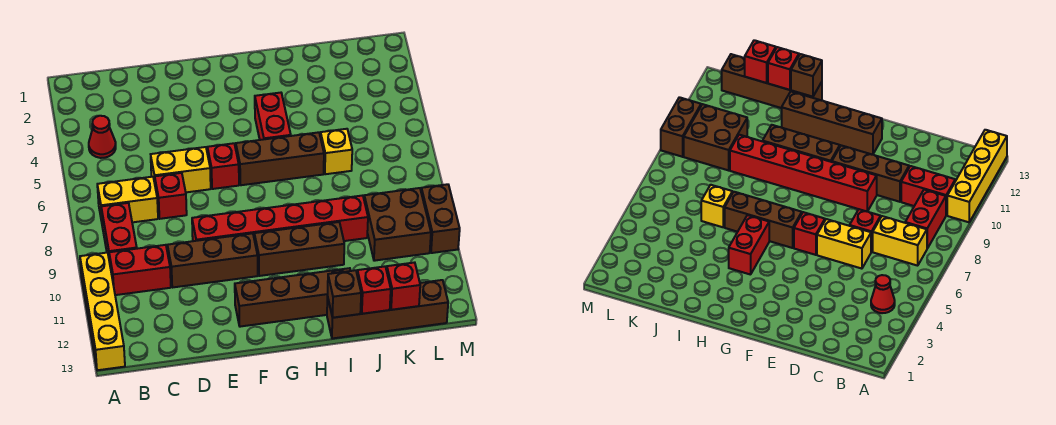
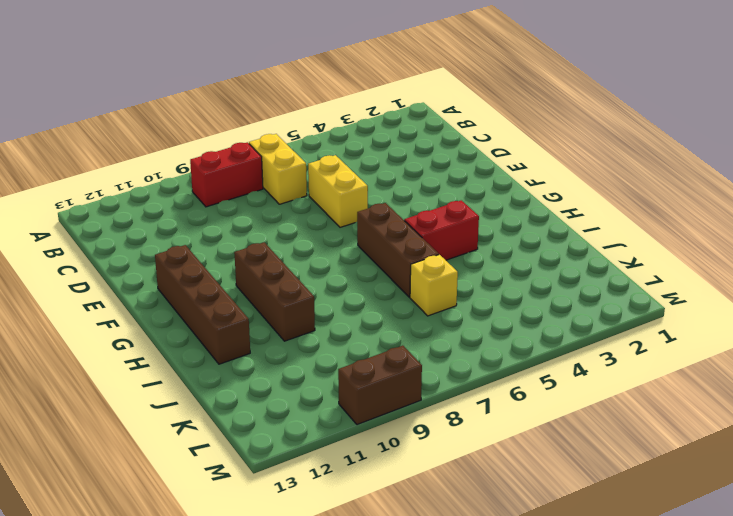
none -> yellow brick A10:A13 level 1
none -> red cone B4 level 1
none -> red brick B10:C10 level 1

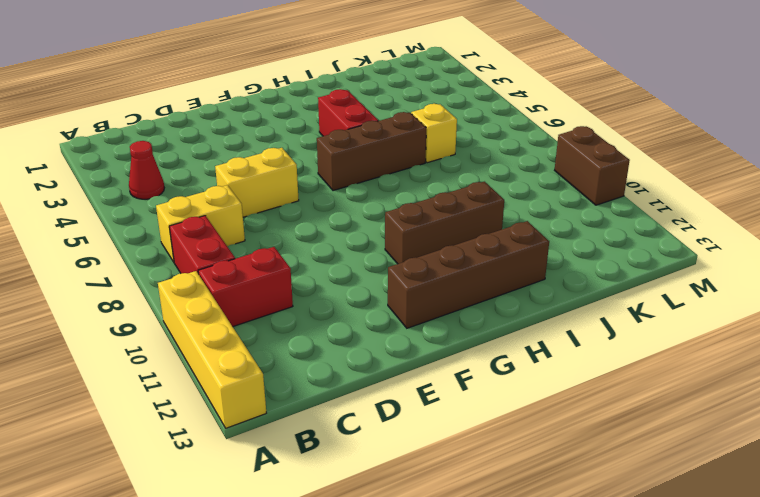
none -> red brick D7 level 1
none -> brown brick D10:F10 level 1
none -> red brick E9:J9 level 1

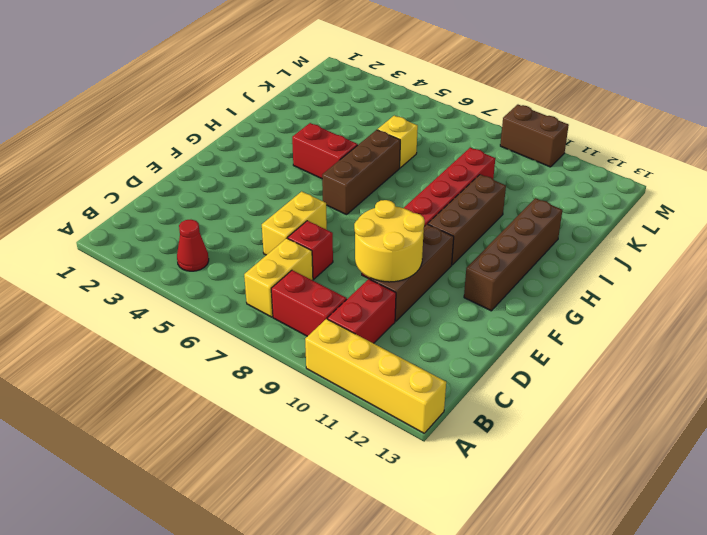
yellow round brick D9:E10 level 2 -> none
none -> red brick F6 level 1
none -> brown brick I13:L13 level 1
none -> brown brick K9:L10 level 1

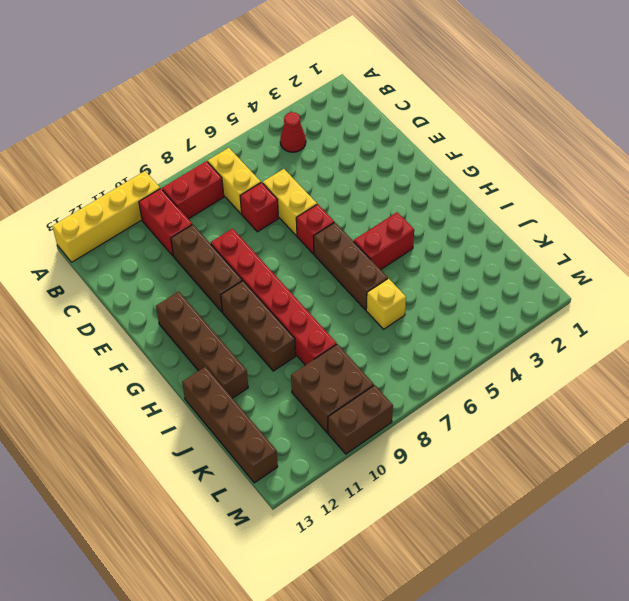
none -> brown brick I13 level 2
none -> red brick J13 level 2
none -> red brick K13 level 2

